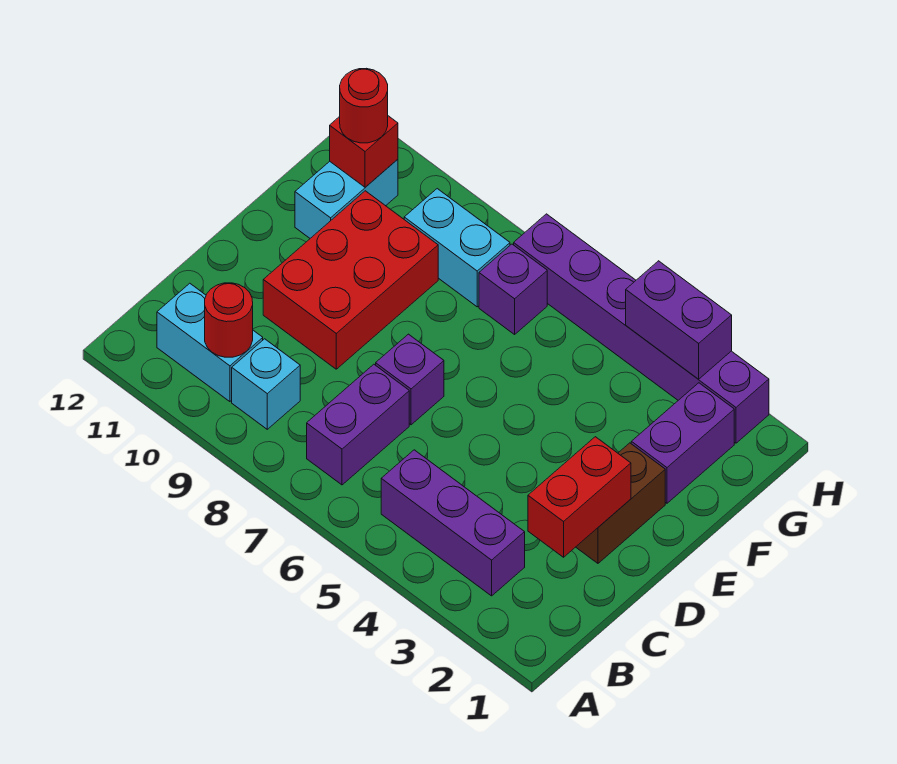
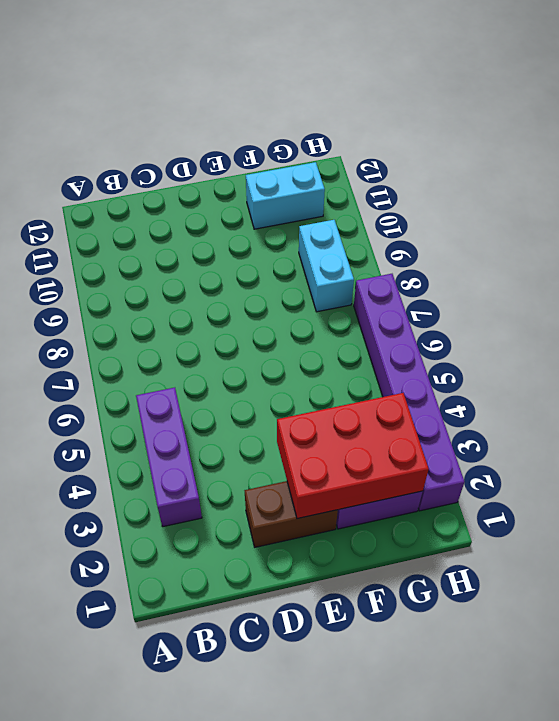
red brick E2:G3 level 2 -> red brick D9:F10 level 1
none -> purple brick B7:C7 level 1
none -> cyan brick B9 level 1
none -> cyan brick B10:B11 level 1

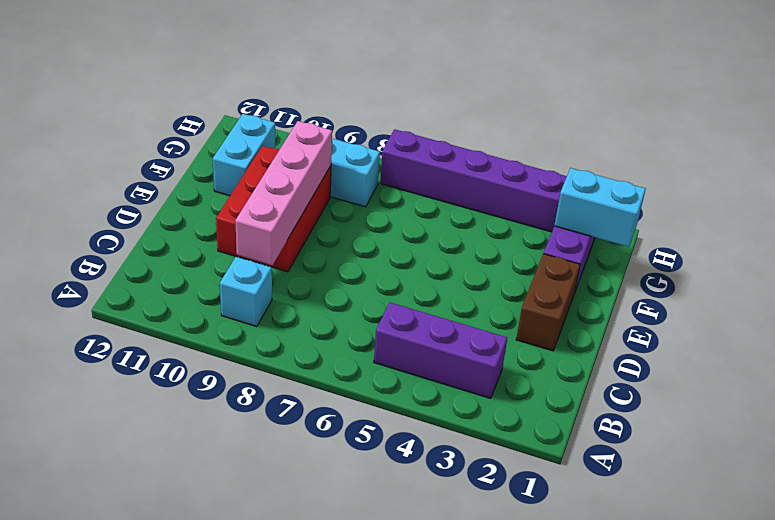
pink brick C9:F9 level 2 -> none
cyan brick G1:G2 level 2 -> cyan brick B10:B11 level 1
none -> purple brick B7:C7 level 1
none -> purple brick D7 level 1
none -> purple brick G7 level 1

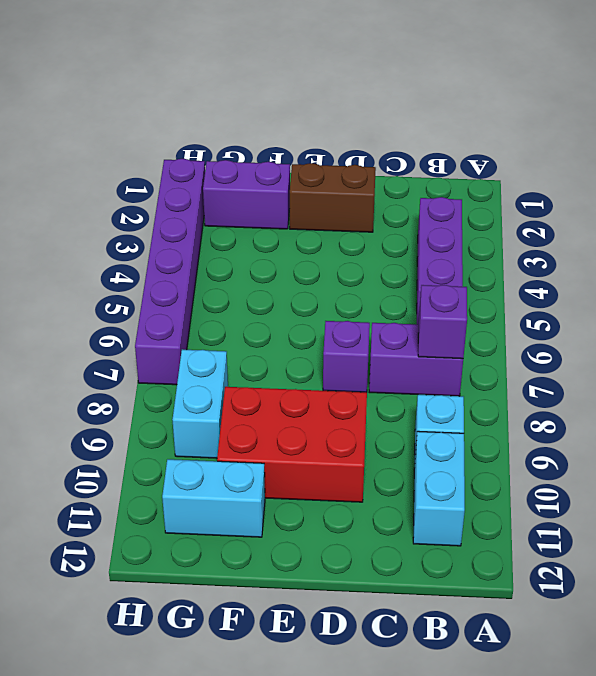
purple brick B7 level 2 -> purple brick G7 level 1
none -> red round brick B10 level 2
none -> red brick C2:D2 level 2
none -> red brick G11 level 2

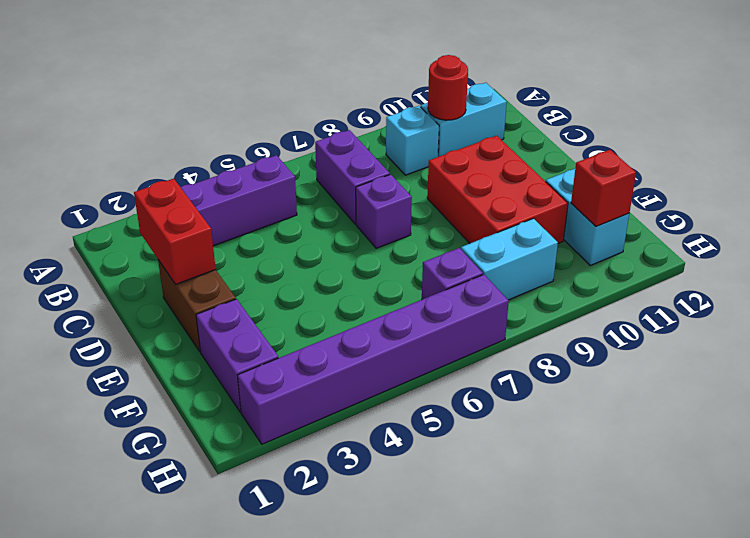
none -> purple brick H3:H4 level 2
none -> red round brick G11 level 3

